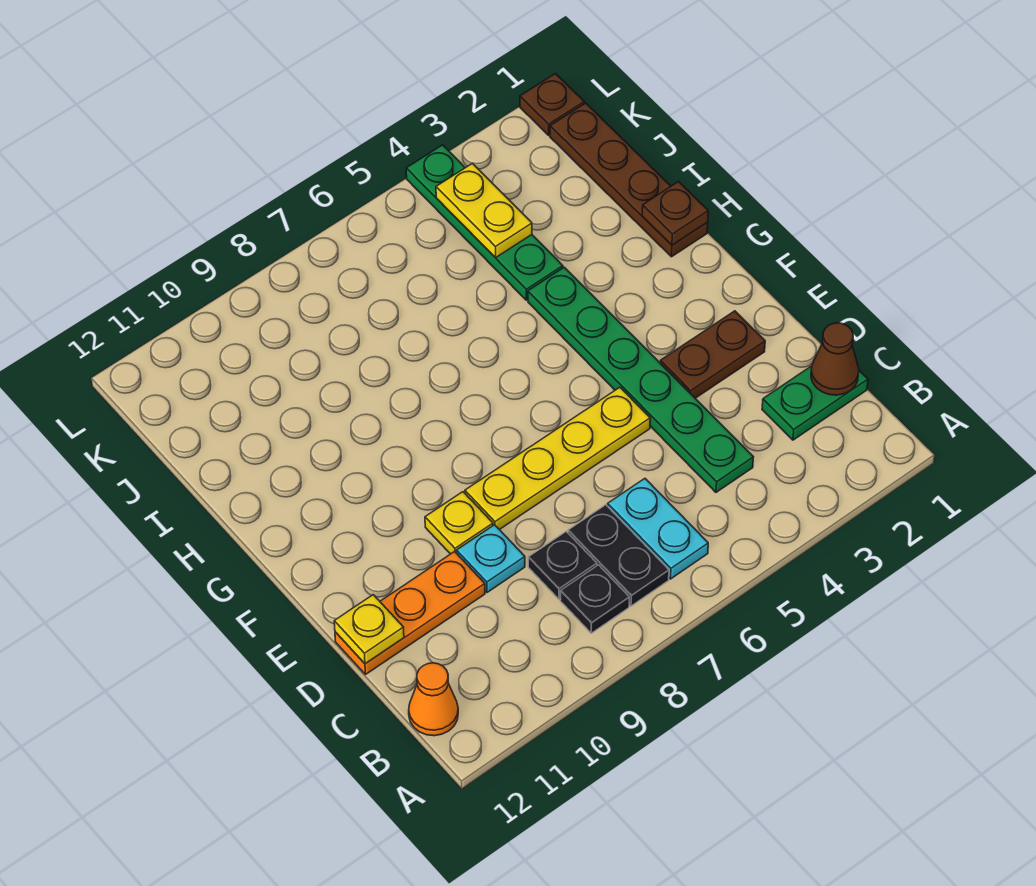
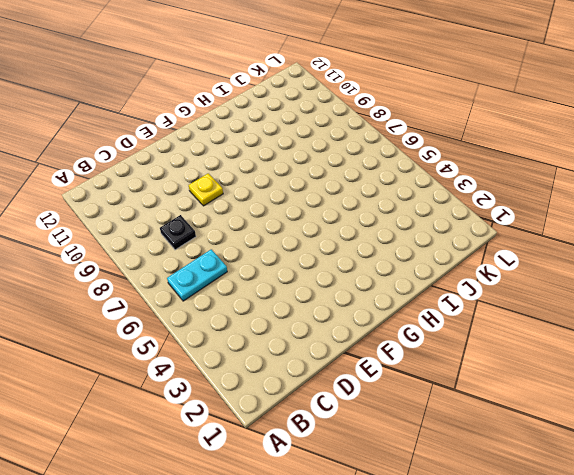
none -> black plate B7:C7 level 1
none -> black plate B8 level 1
none -> orange cone B12 level 1

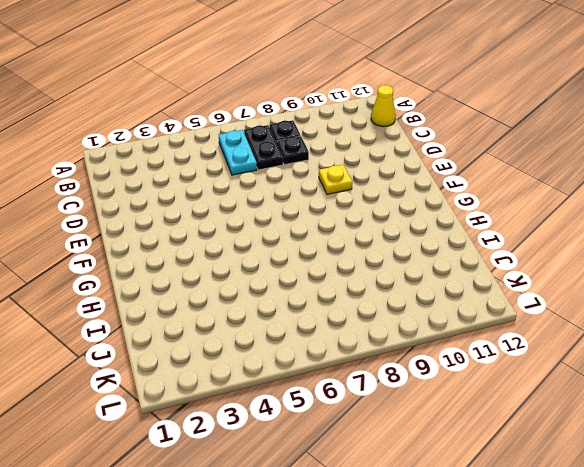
yellow cone B12 level 1 -> orange cone B12 level 1
none -> green plate C1:C2 level 1
none -> green plate C4:H4 level 1
none -> cyan plate D9 level 1

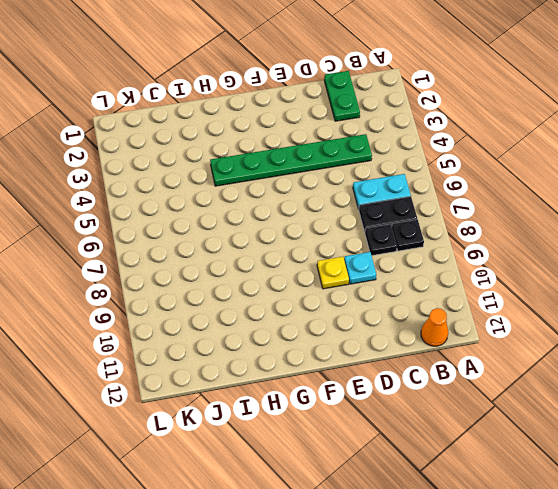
none -> orange plate D10:D12 level 1
none -> brown plate E2:E3 level 1
none -> yellow plate E5:E8 level 1

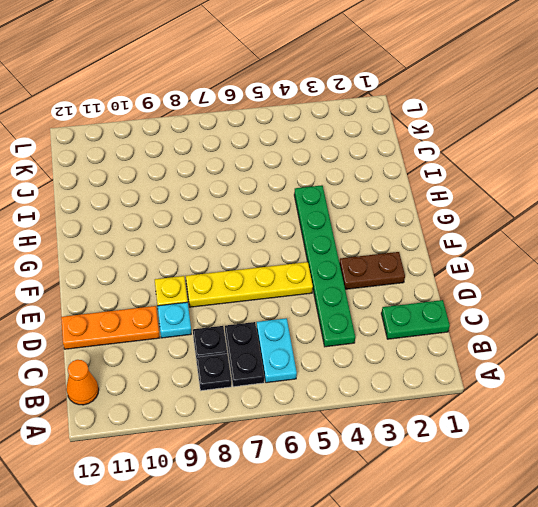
none -> brown plate H1:K1 level 1
none -> green plate I4:L4 level 1
none -> brown plate L1 level 1

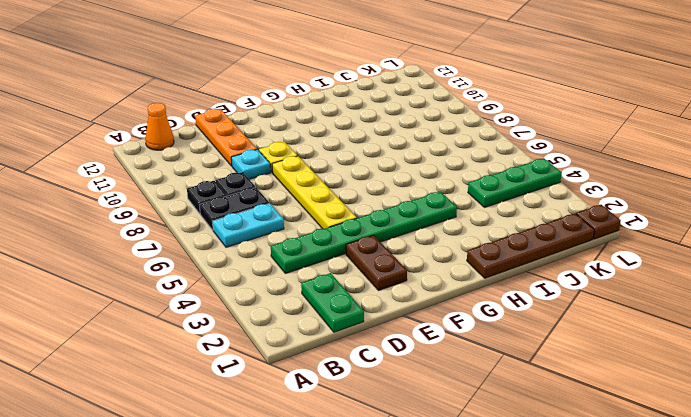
green plate J4:L4 level 1 -> green plate I4:L4 level 1
none -> brown cone C1 level 2
none -> yellow plate D12 level 2
none -> brown plate H1 level 2

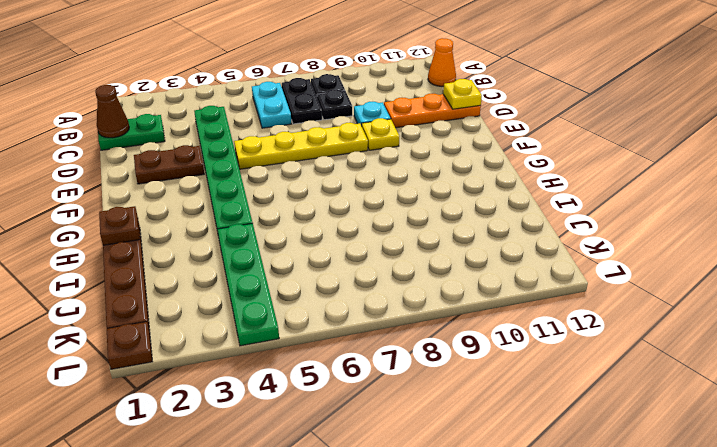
none -> yellow plate J4:K4 level 2

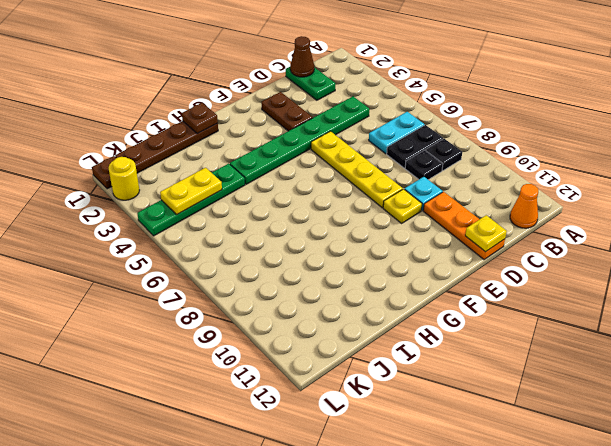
yellow round brick L2 level 1 -> none

